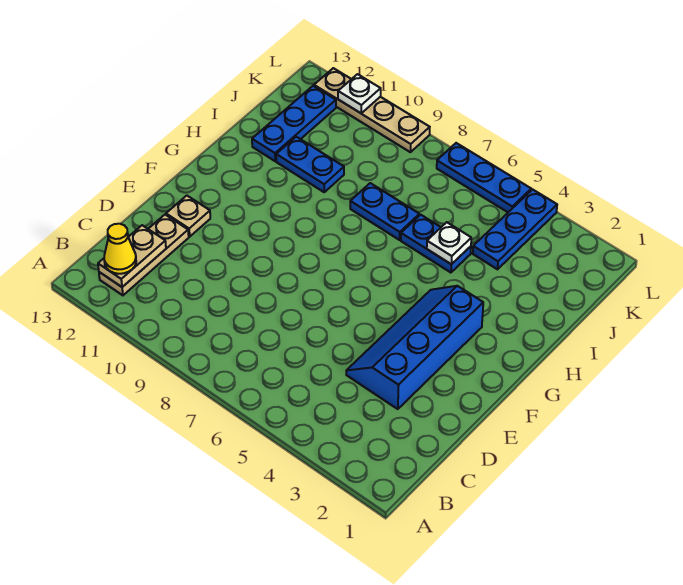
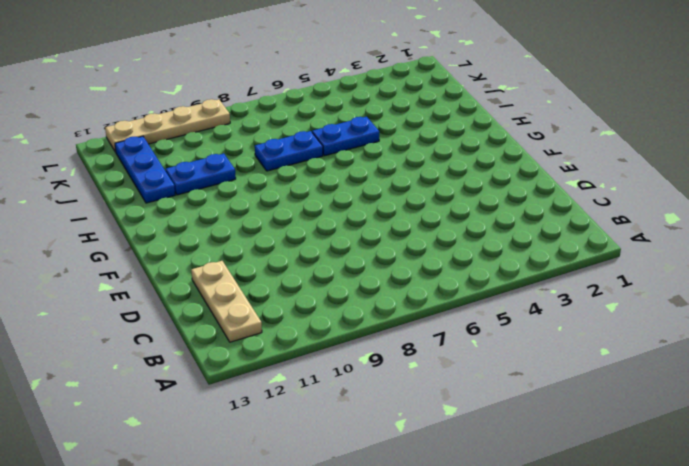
none -> blue slope D3:G4 level 1 top 3
none -> tan plate E12 level 1
none -> blue plate J4:L4 level 1

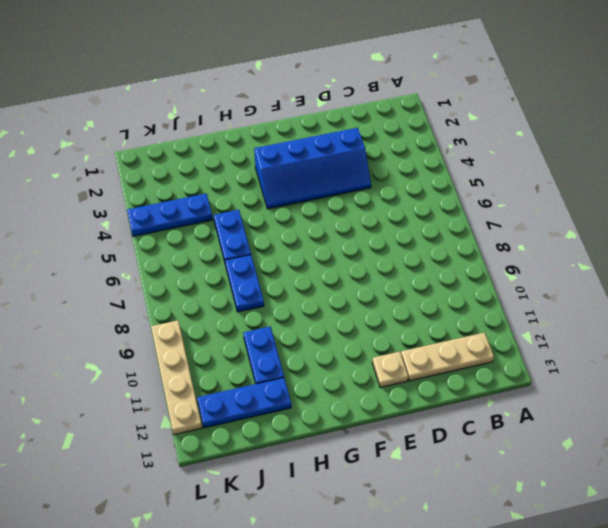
none -> blue plate L5:L7 level 1
none -> tan plate B12:C12 level 2
none -> white plate I5 level 2

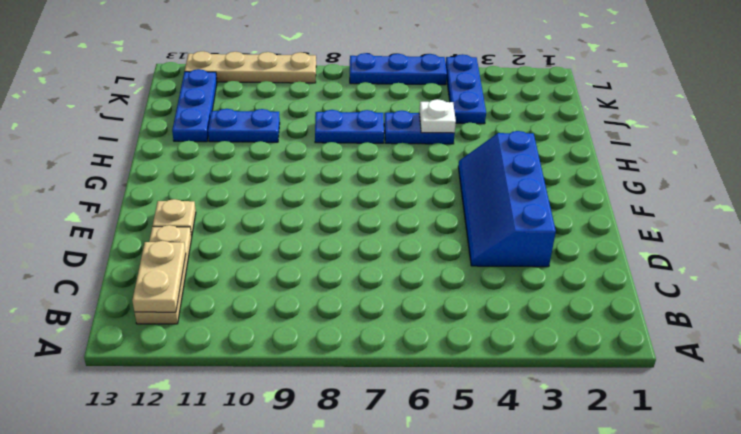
none -> white plate L11 level 2
none -> yellow cone B12 level 3

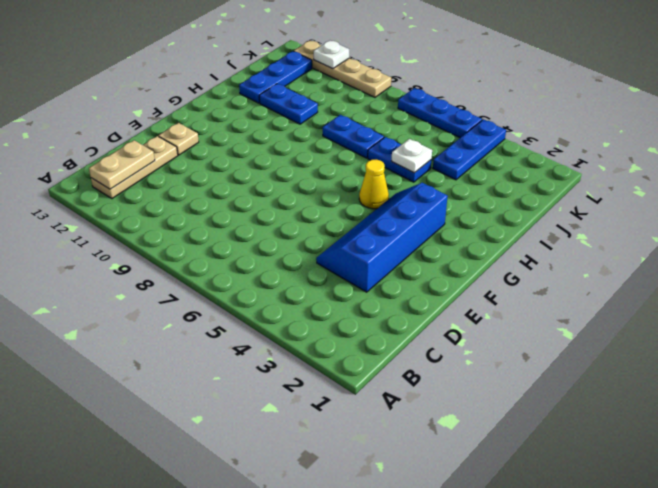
yellow cone G5 level 1 -> yellow cone B12 level 3

